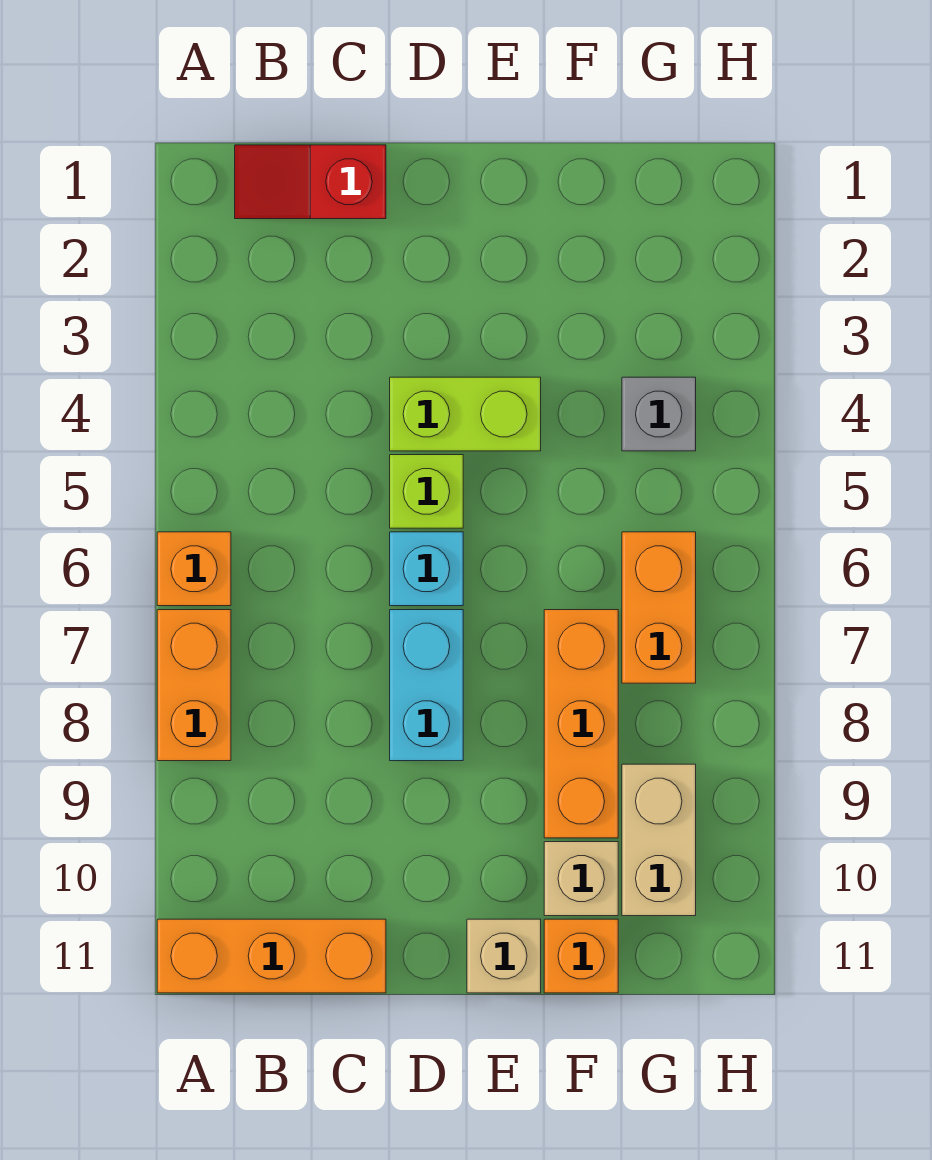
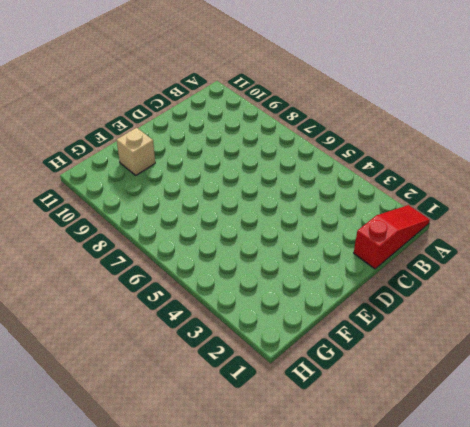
red slope A1:C1 level 1 top C -> red slope B1:C1 level 1 top C
none -> orange brick A6 level 1
none -> orange brick A7:A8 level 1
none -> orange brick A11:C11 level 1

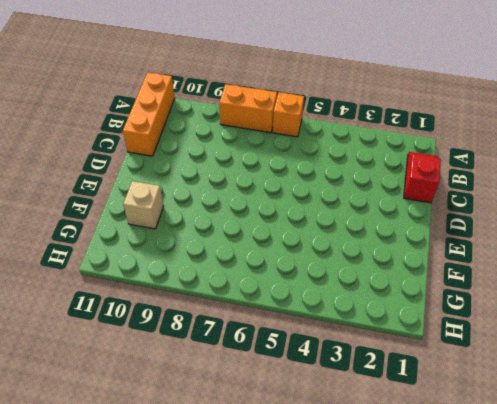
none -> lime brick D4:E4 level 1
none -> lime brick D5 level 1
none -> cyan brick D6 level 1

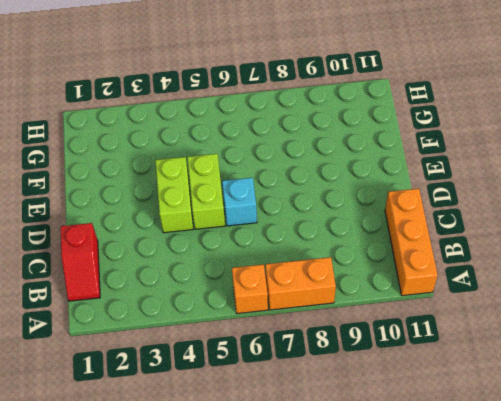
lime brick D5:E5 level 1 -> lime brick D5 level 1
none -> cyan brick D7:D8 level 1
none -> tan brick E11 level 1
none -> orange brick F7:F9 level 1

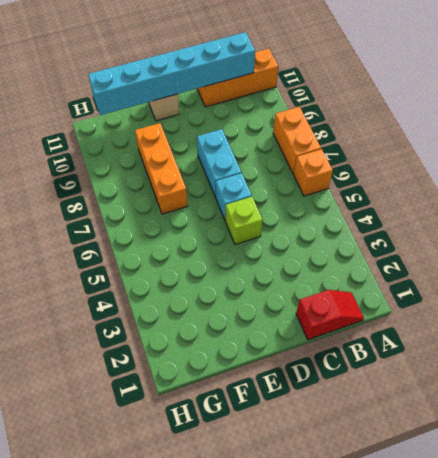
cyan brick B11:G11 level 2 -> none
none -> lime brick D4:E4 level 1
none -> tan brick F10 level 1
none -> orange brick F11 level 1

